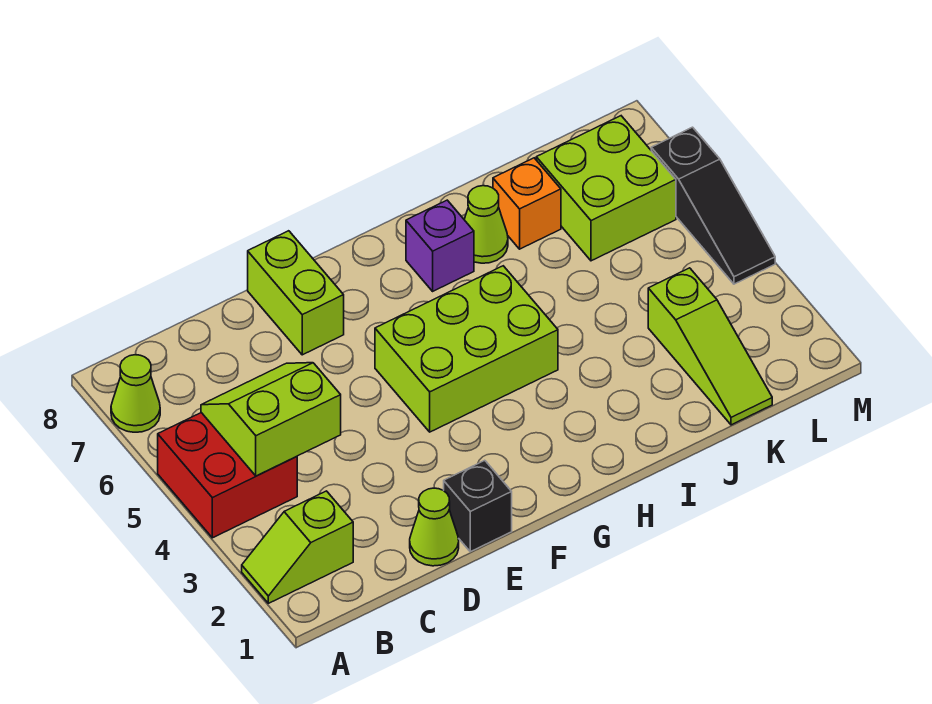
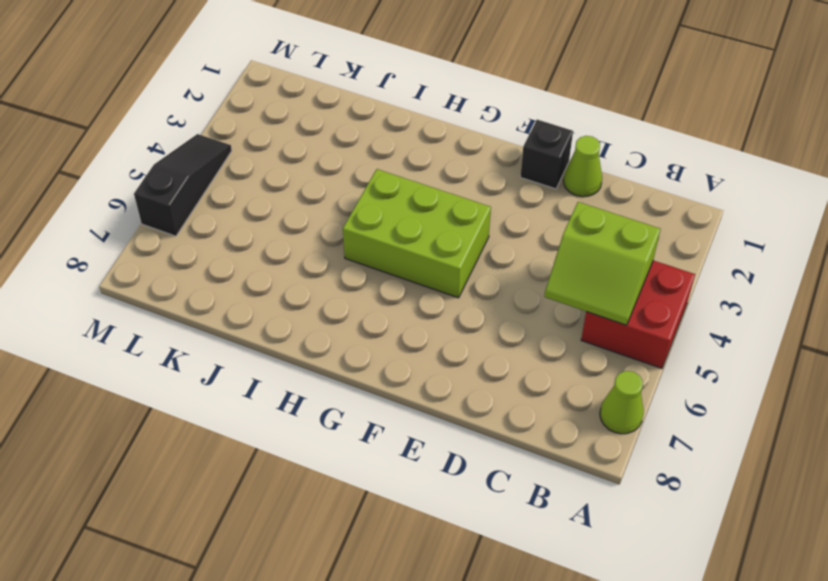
none -> lime slope A2:B2 level 1 top B
none -> lime brick E7:E8 level 1
none -> purple brick H7 level 1

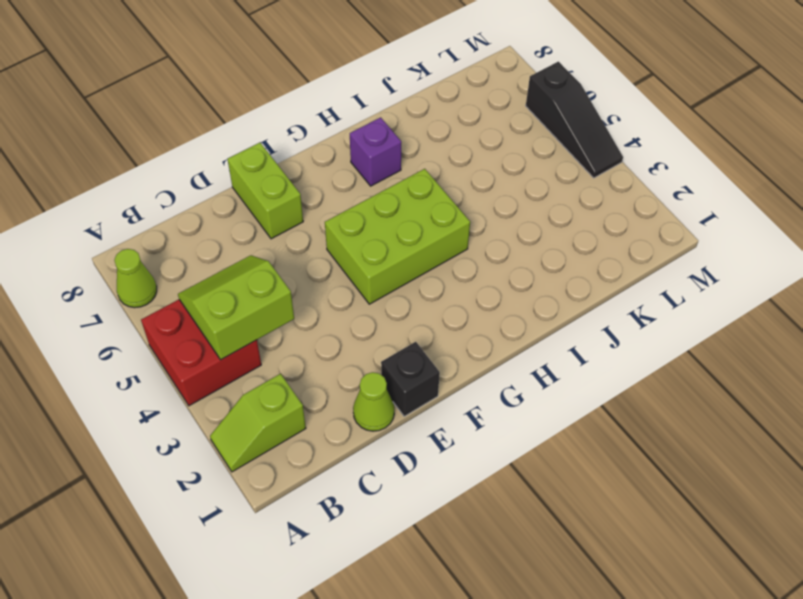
none -> lime cone I7 level 1
none -> orange brick J7 level 1
none -> lime slope K1:K3 level 1 top 3

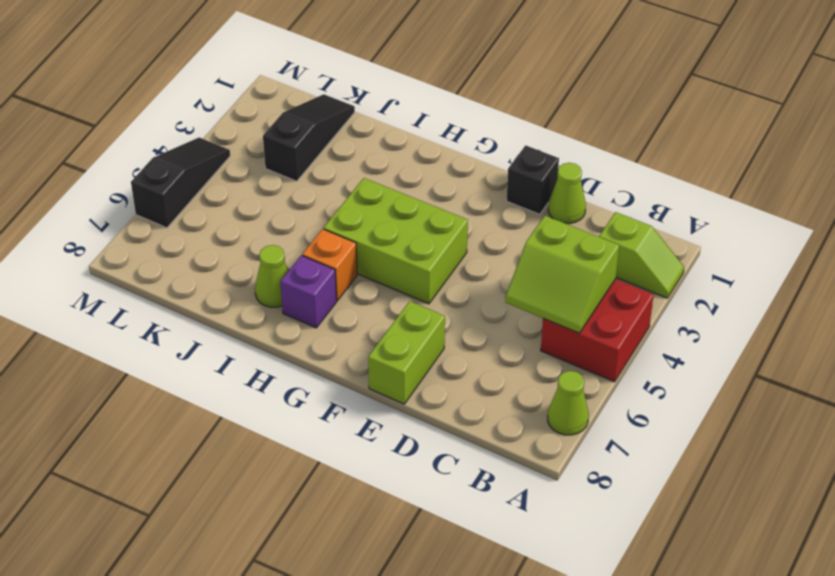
orange brick H6 level 1 -> orange brick J7 level 1
black slope K1:K3 level 1 top 3 -> lime slope K1:K3 level 1 top 3
none -> lime brick K6:L7 level 1

